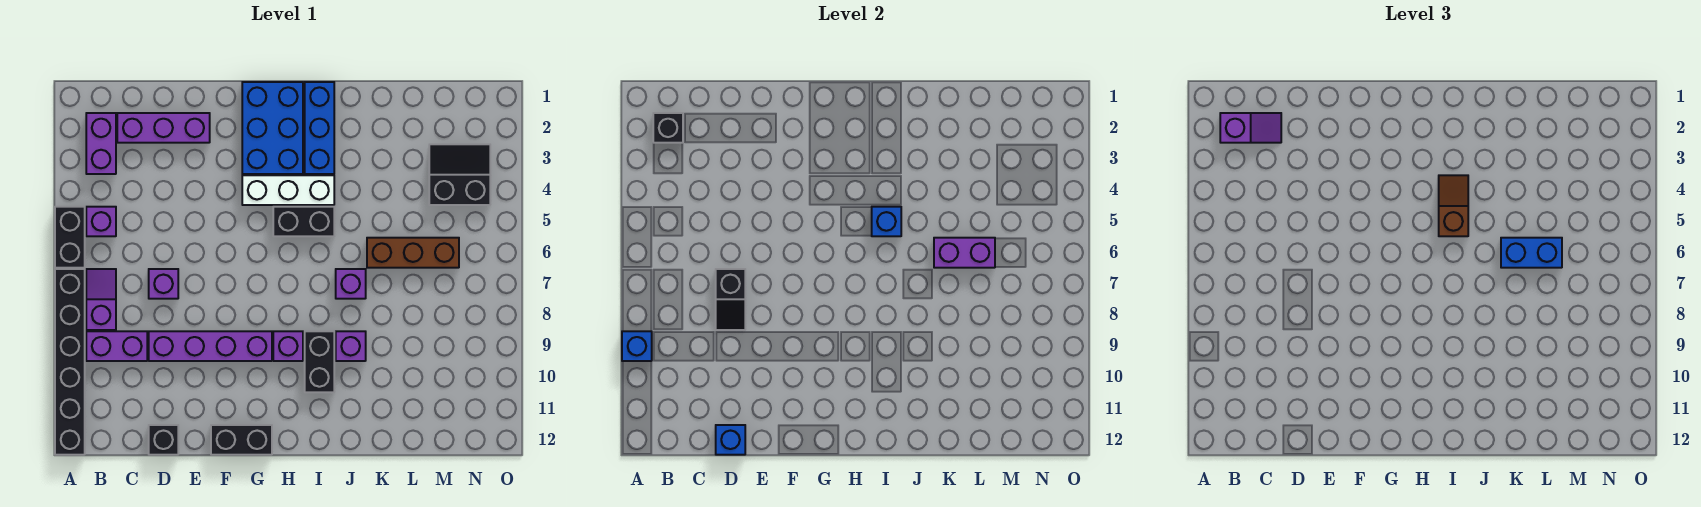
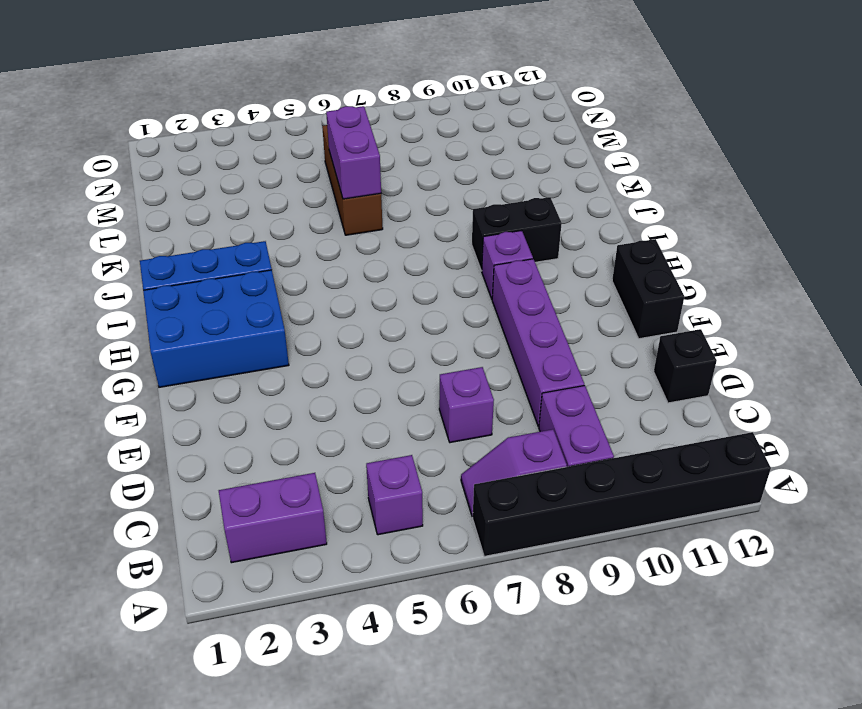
none -> black brick A5:A6 level 1
none -> purple brick C2:E2 level 1
none -> white brick G4:I4 level 1
none -> black brick H5:I5 level 1

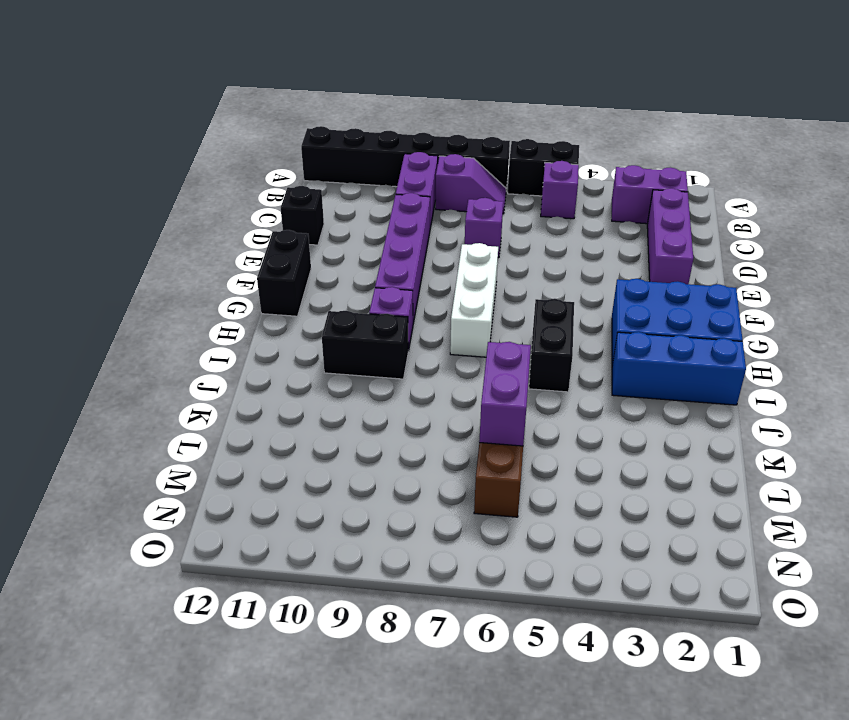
white brick F7:H7 level 1 -> white brick G4:I4 level 1
none -> purple brick J7 level 1
none -> purple brick J9 level 1
none -> black slope M3:N4 level 1 top 4
none -> blue brick A9 level 2

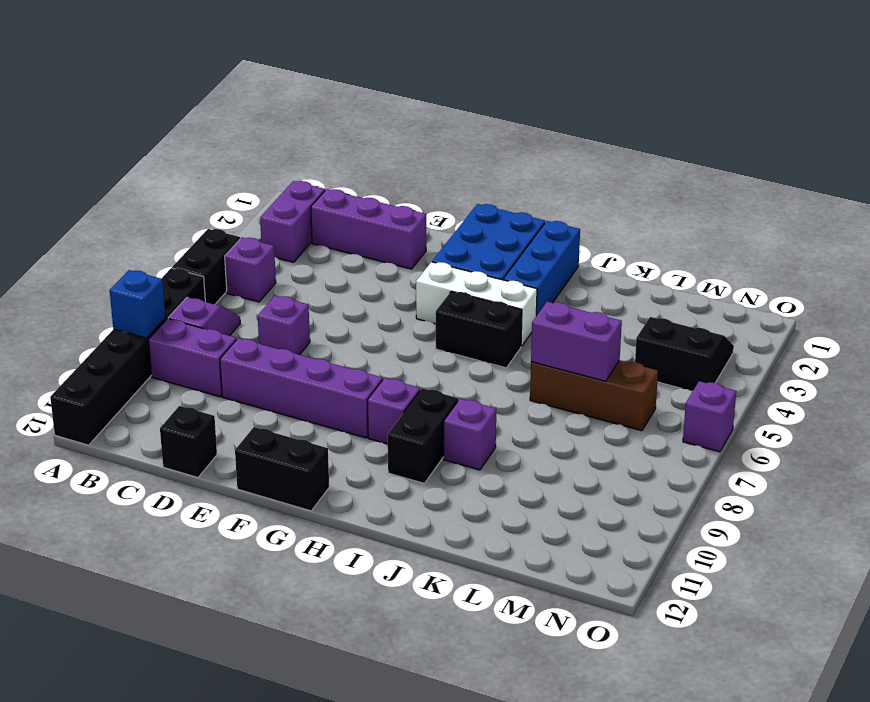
purple brick O6 level 1 -> purple brick J7 level 1
none -> black brick B2 level 2
none -> black slope D7:D8 level 2 top 7
none -> blue brick D12 level 2
none -> blue brick I5 level 2

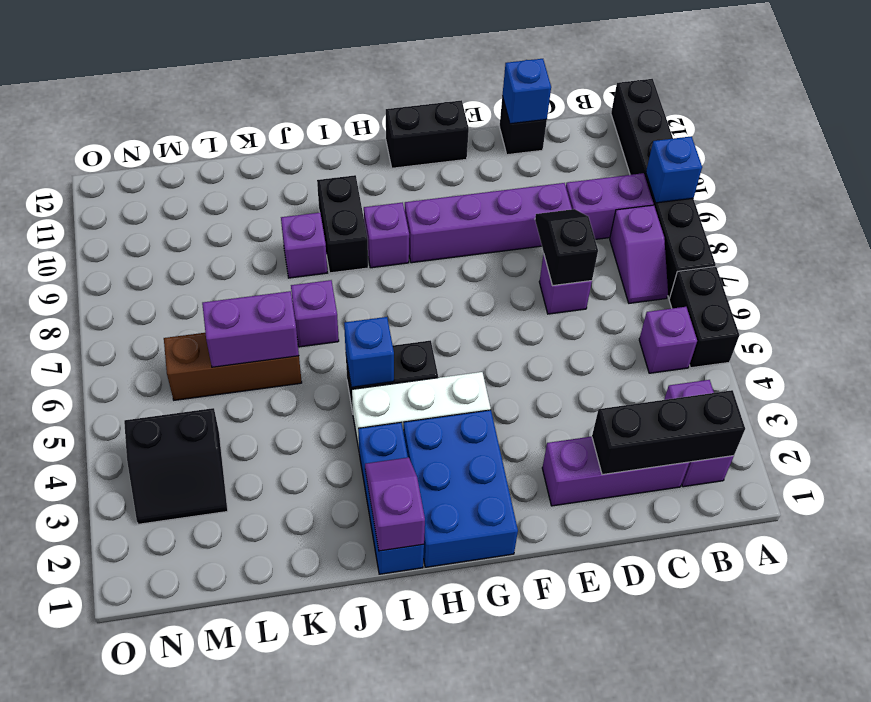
black brick B2:D2 level 2 -> black brick B2 level 2
purple slope I1:I2 level 2 top 1 -> purple slope B2:C2 level 3 top B
none -> brown slope I4:I5 level 3 top 5
none -> blue brick K6:L6 level 3

